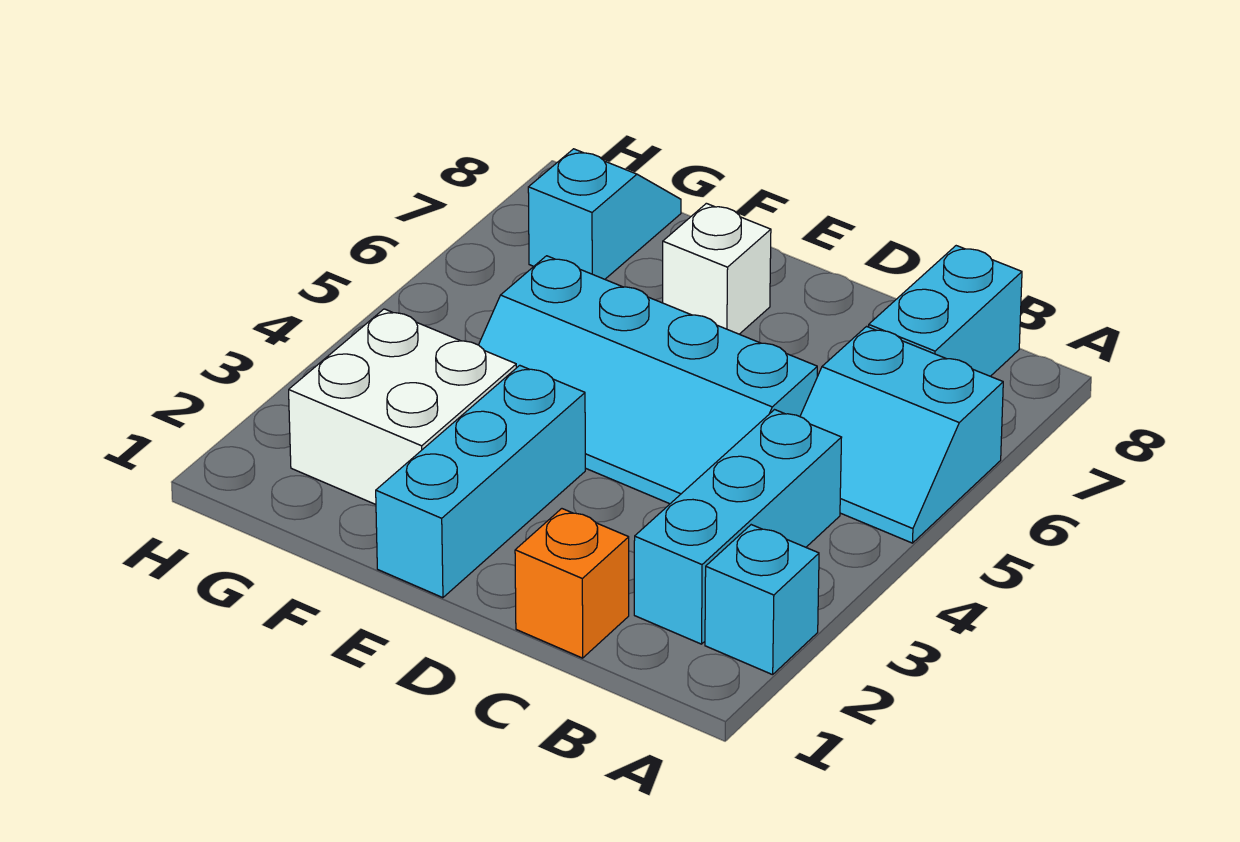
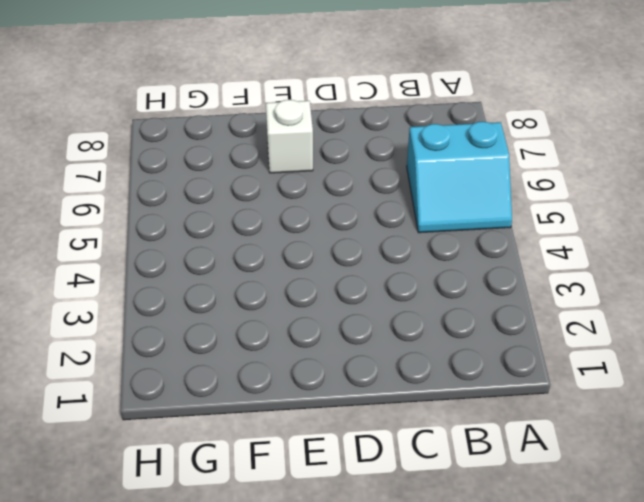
none -> cyan brick A2 level 1
none -> cyan brick B2:B4 level 1

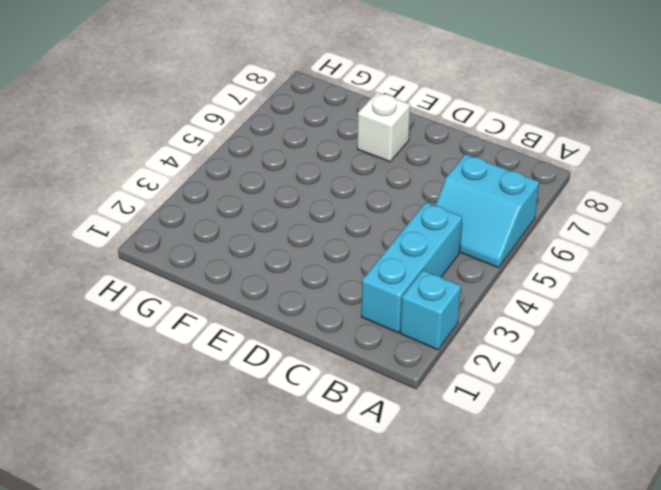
none -> cyan brick B7:B8 level 1
none -> orange brick C1 level 1

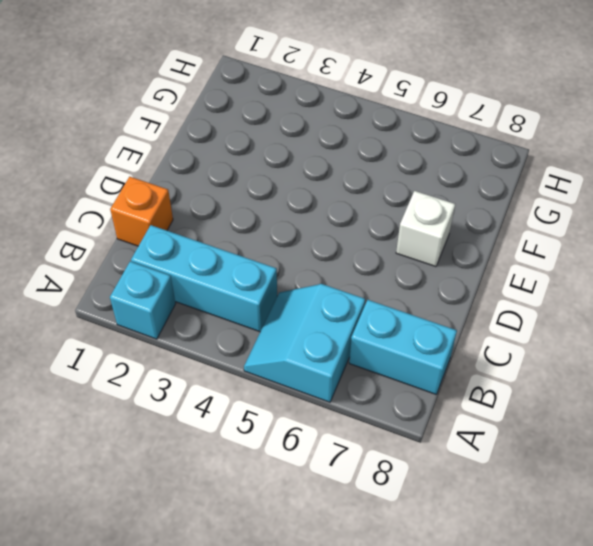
none -> cyan slope C4:F5 level 1 top 5
none -> cyan brick E1:E3 level 1

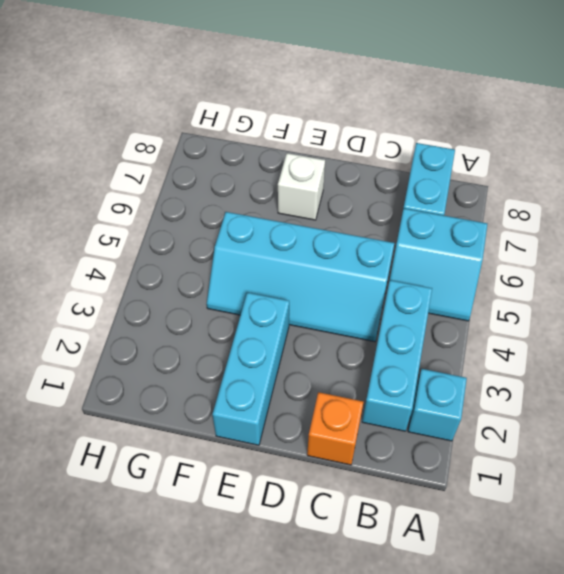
none -> white brick F2:G3 level 1
none -> cyan slope G7:G8 level 1 top 7

